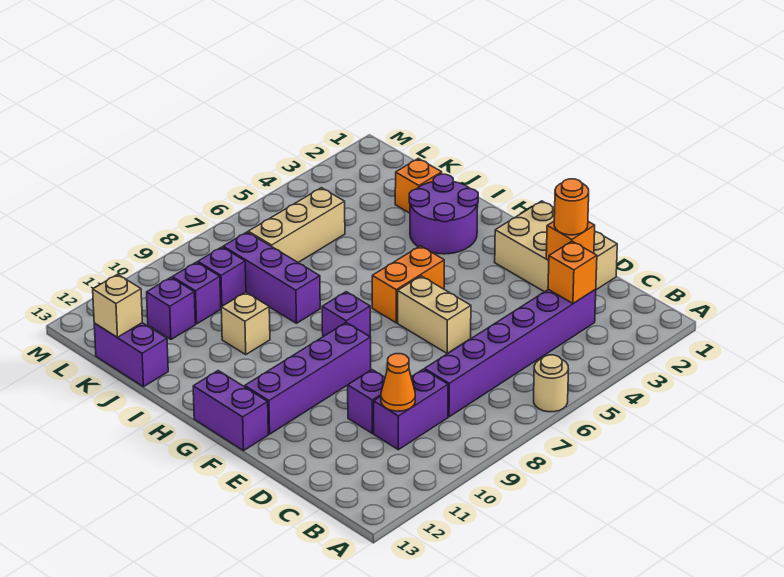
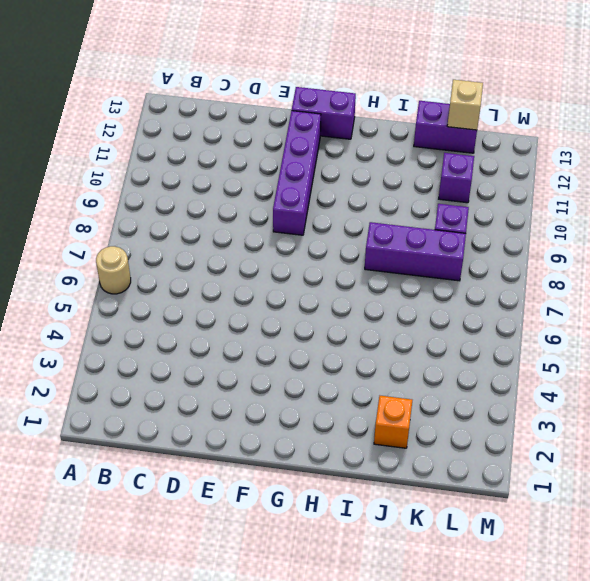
none -> purple brick C3:C8 level 1
none -> purple brick C9:C10 level 1
none -> tan brick D1:F2 level 1

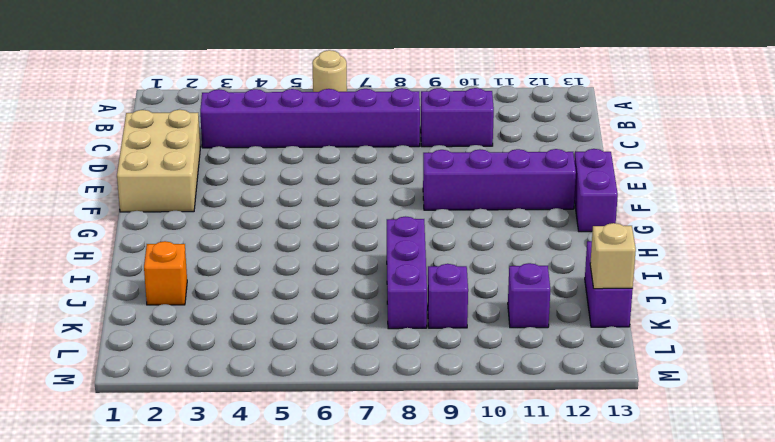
none -> purple brick D10 level 1
none -> tan brick E6:F6 level 1
none -> orange brick G5:G6 level 1

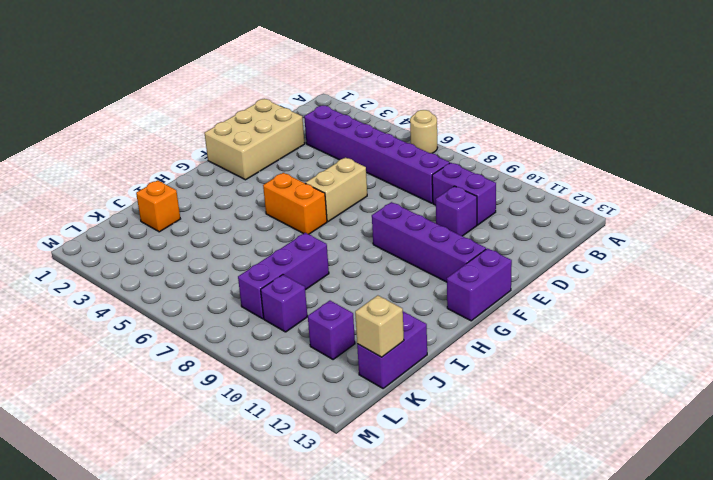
none -> purple brick G8 level 1
none -> purple round brick H2:I3 level 1
none -> tan brick I10 level 1

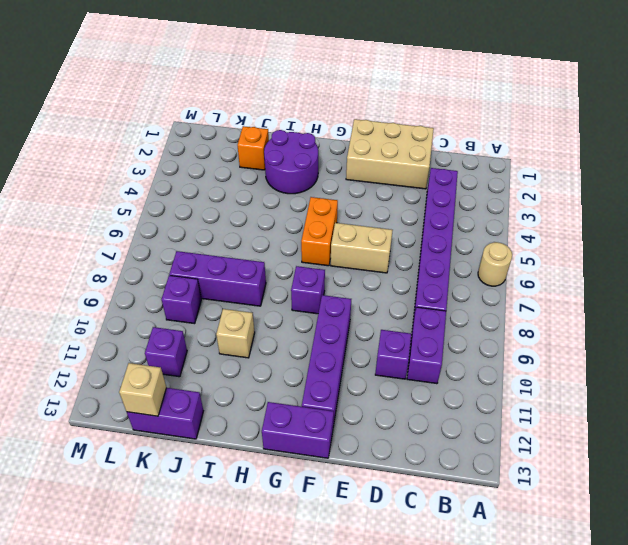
none -> tan brick K5:K7 level 1
none -> purple brick K10 level 1
none -> orange brick C3 level 2

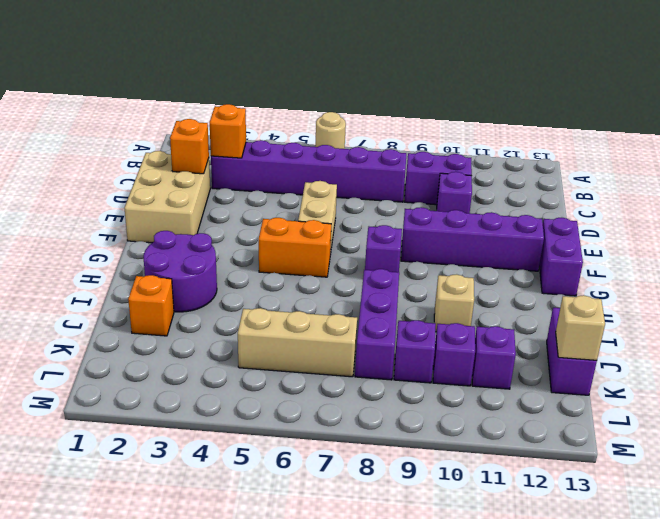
none -> orange cone C10 level 2
none -> orange round brick D2 level 3

